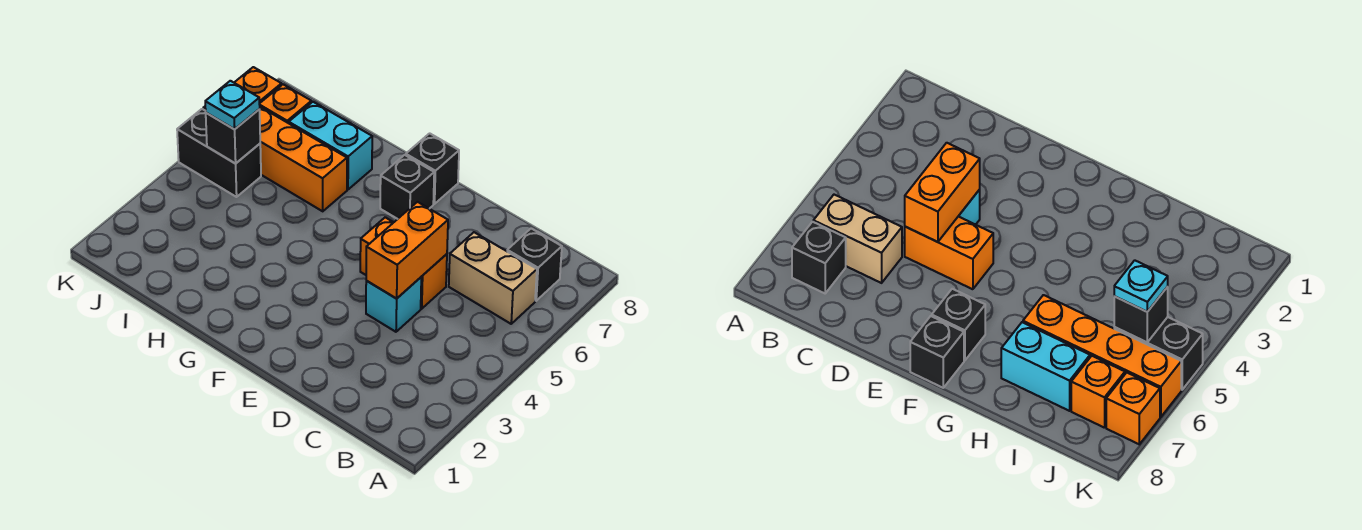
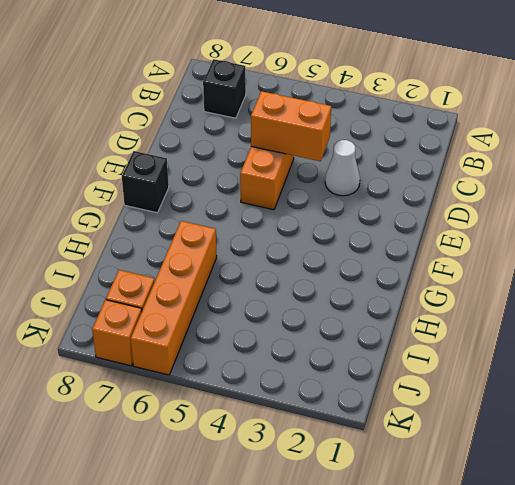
white cone D3 level 1 -> none
none -> tan brick B6:C6 level 1
none -> cyan brick D4 level 1
none -> black brick F7 level 1

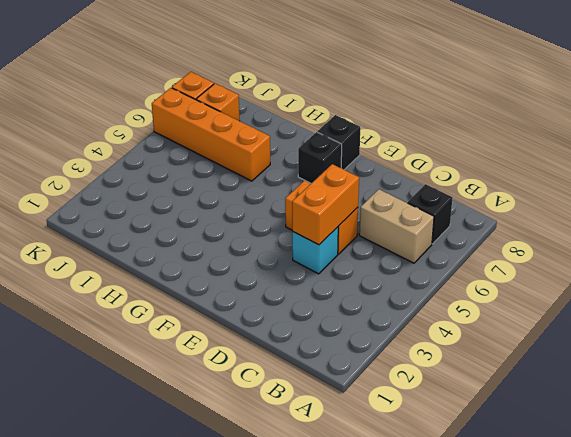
none -> cyan brick H7:I7 level 1
none -> black brick J5:K5 level 1
none -> black brick J5 level 2

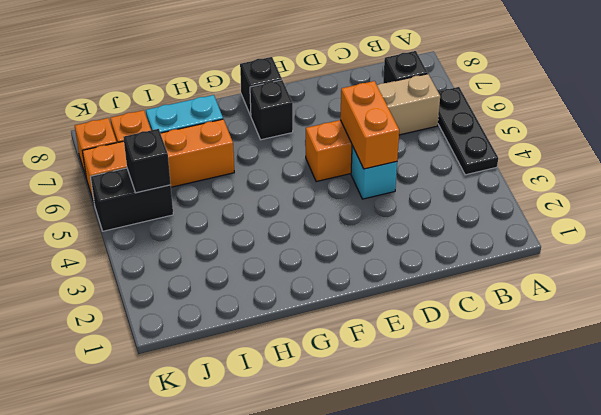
black plate A4:A6 level 1 -> none
none -> cyan plate J5 level 3

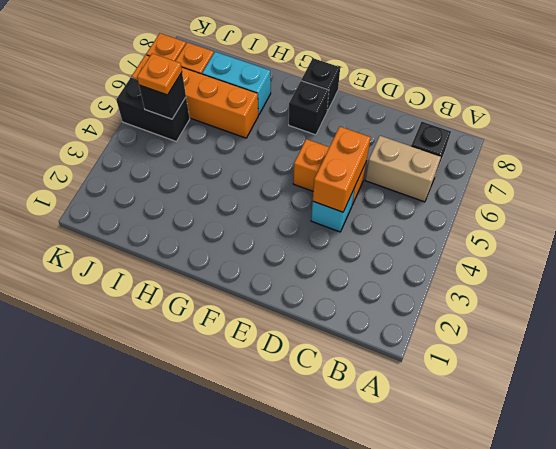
orange plate J5 level 3 -> cyan plate J5 level 3

